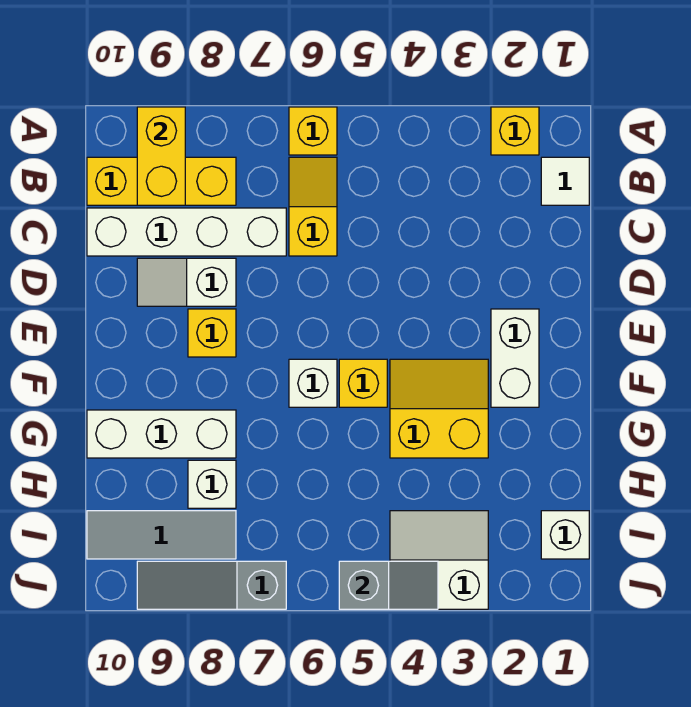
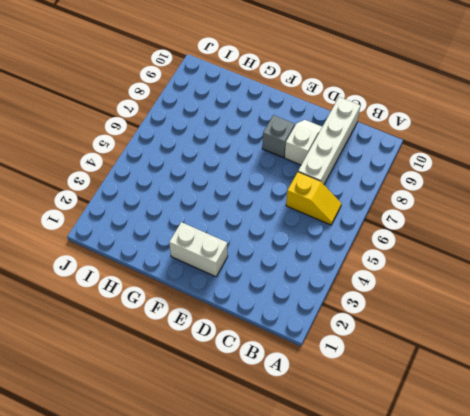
grey brick E8 level 1 -> yellow brick E8 level 1
none -> yellow brick A2 level 1
none -> yellow brick A6 level 1
none -> white tile B1 level 1

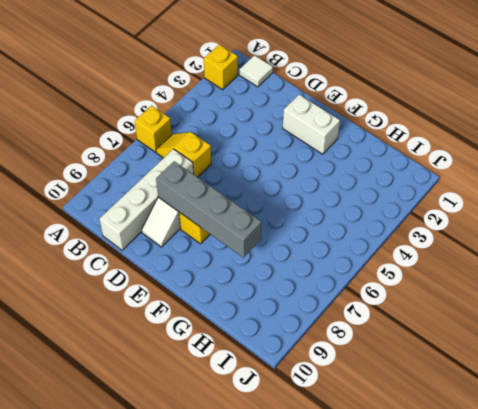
grey brick D8:G8 level 2 -> none
none -> yellow brick B8:B10 level 1
none -> yellow slope F3:G4 level 1 top G
none -> yellow brick F5 level 1

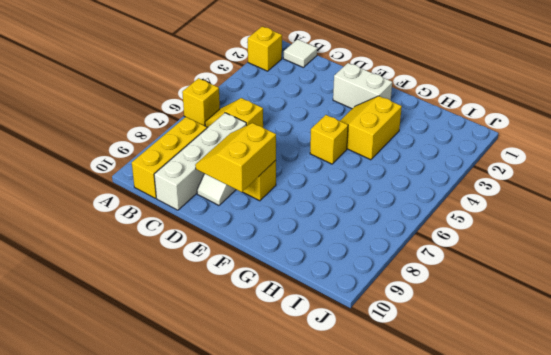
yellow slope D8:E9 level 2 top E -> none
none -> white brick F6 level 1
none -> white brick G8:G10 level 1
none -> white brick H8 level 1

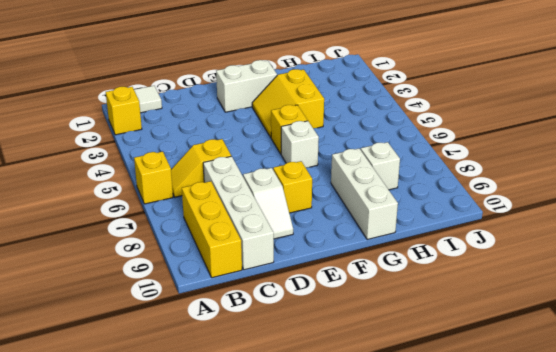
none -> white brick I1 level 1
none -> white slope I3:J4 level 1 top J
none -> grey tile I8:I10 level 1

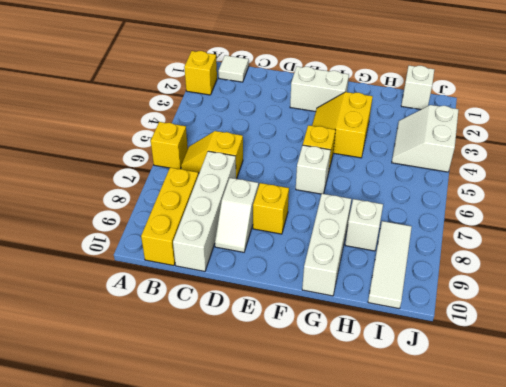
white tile I8:I10 level 1 -> grey tile I8:I10 level 1
none -> grey slope J7:J9 level 1 top 7
none -> yellow brick A9:B9 level 2
none -> grey slope J4:J5 level 2 top 5

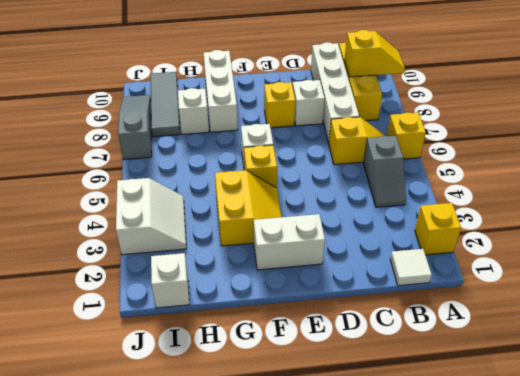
yellow slope A9:B9 level 2 top B -> yellow brick A9:B9 level 2
grey slope B4:B5 level 1 top 5 -> grey slope J4:J5 level 2 top 5

